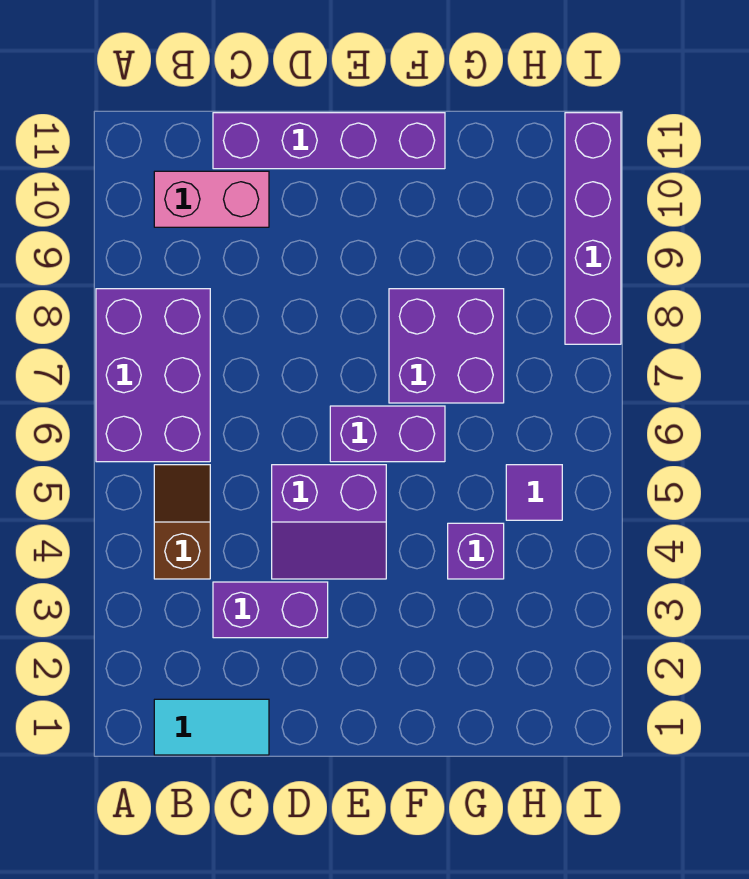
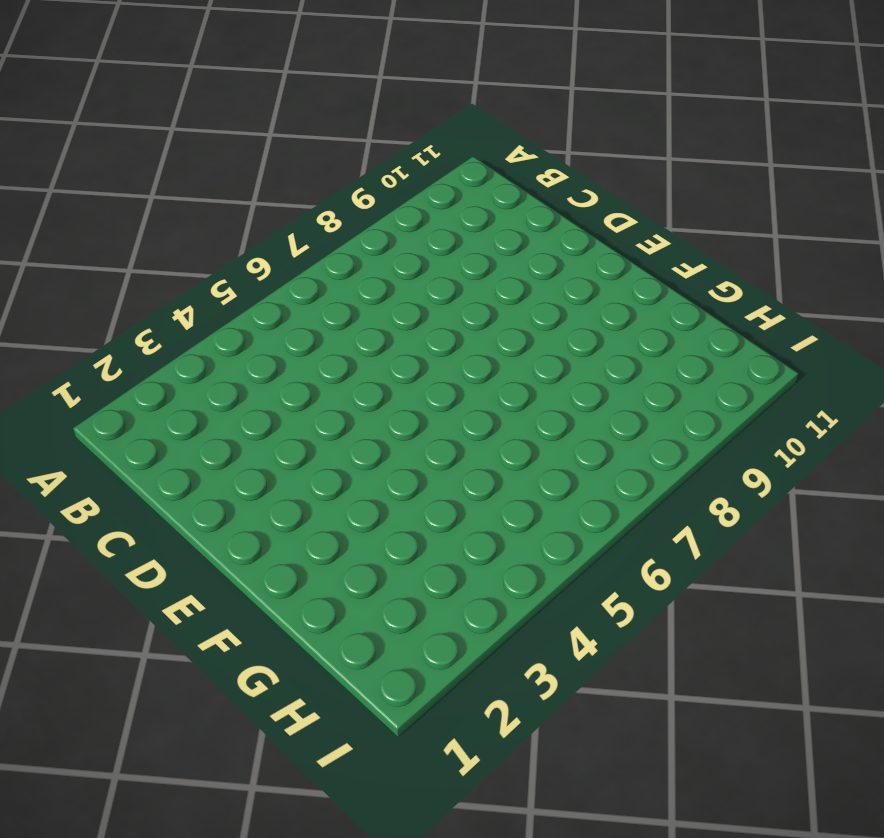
none -> purple brick A6:B8 level 1
none -> cyan tile B1:C1 level 1
none -> brown slope B4:B5 level 1 top 4

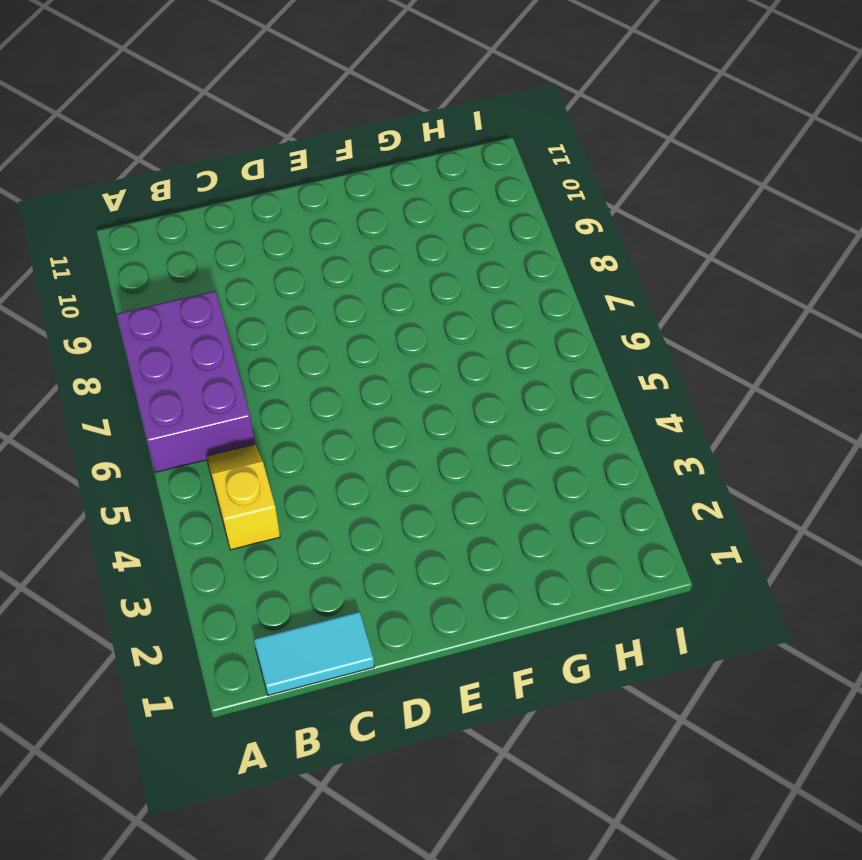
yellow slope B4:B5 level 1 top 4 -> brown slope B4:B5 level 1 top 4
none -> pink brick B10:C10 level 1
none -> purple brick C3:D3 level 1
none -> purple brick C11:F11 level 1

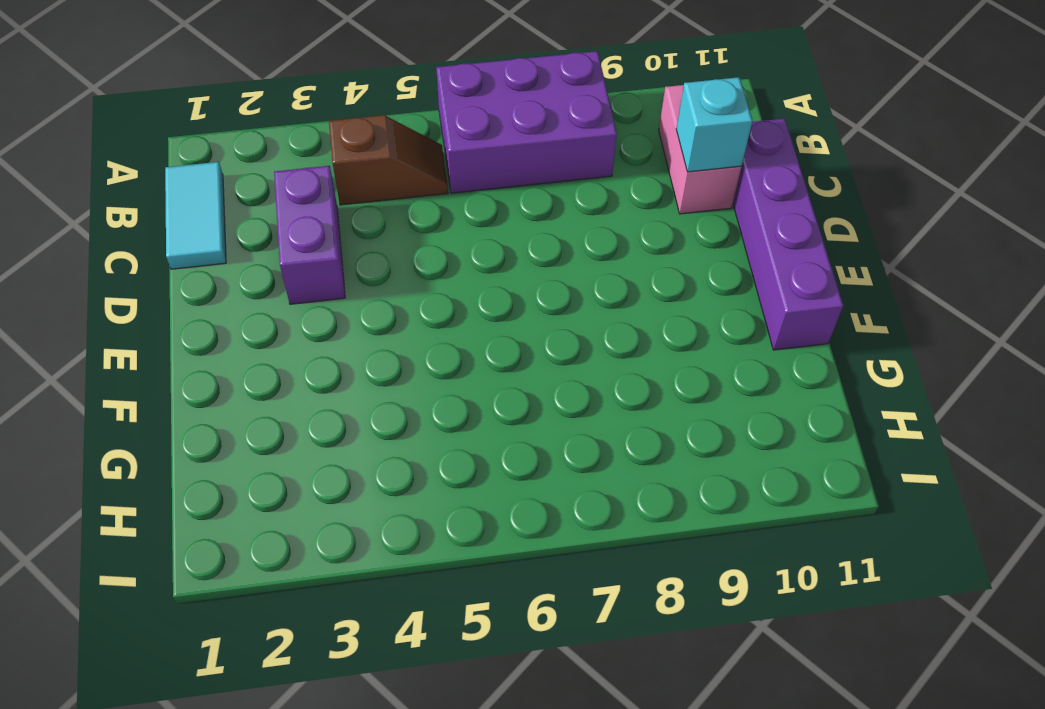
cyan brick C10 level 2 -> none
none -> purple slope D4:E5 level 1 top 5
none -> purple brick E6:F6 level 1
none -> purple brick F7:G8 level 1

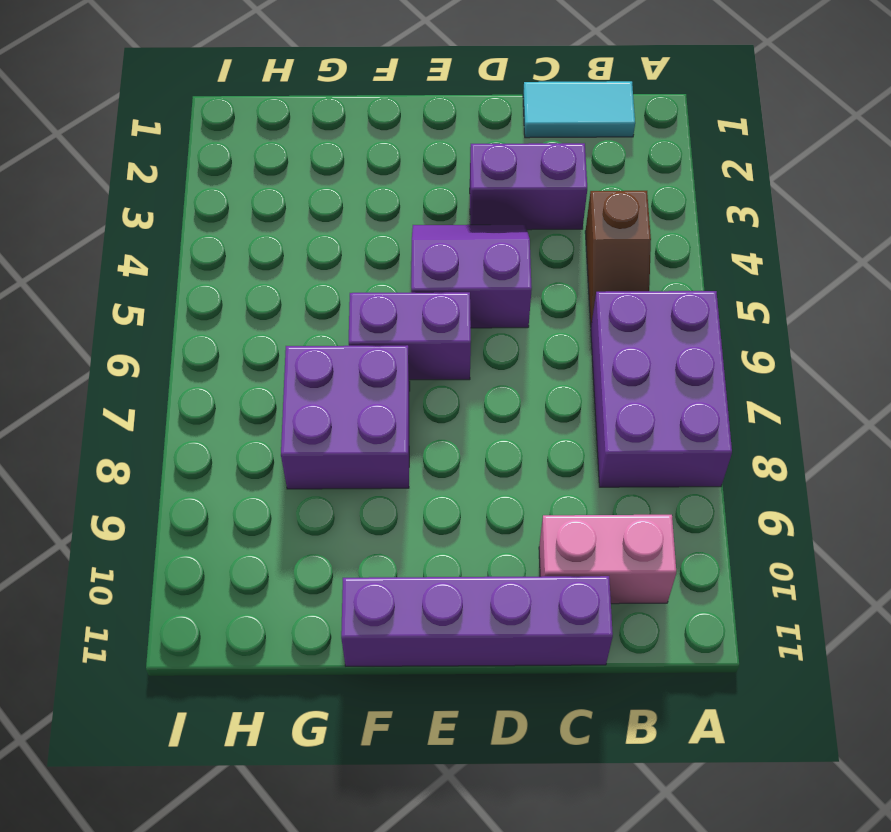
none -> purple brick G4 level 1
none -> purple tile H5 level 1
none -> purple brick I8:I11 level 1

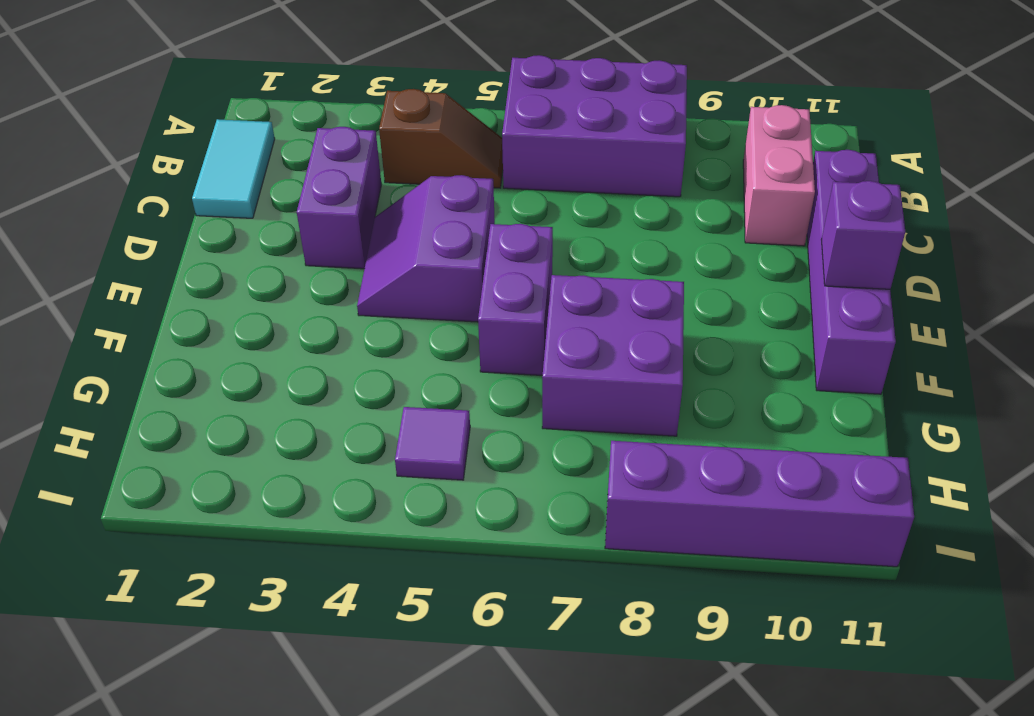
purple brick E11 level 2 -> purple brick G4 level 1

